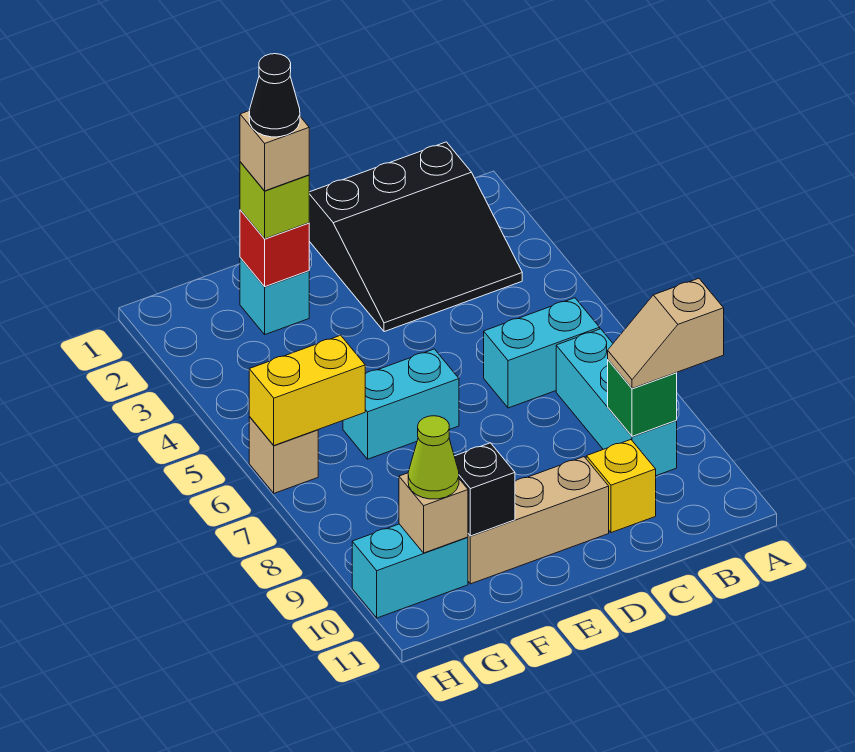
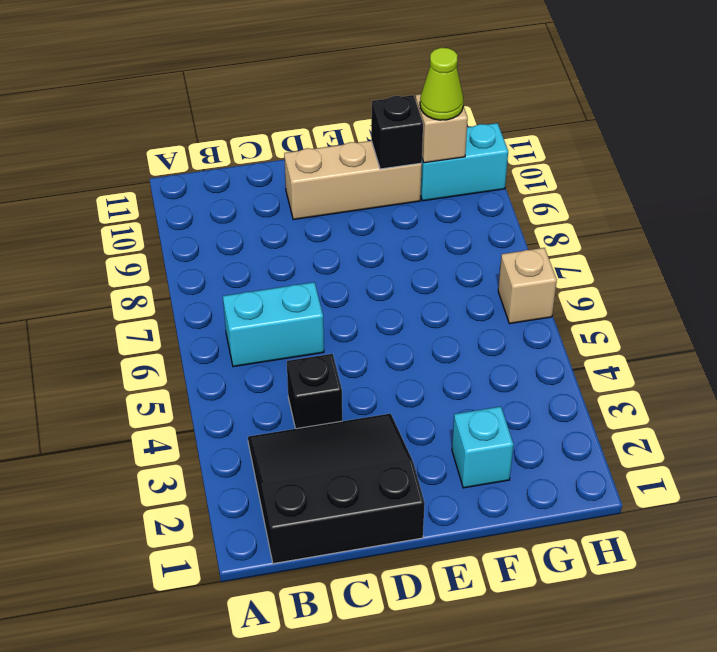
black brick C4 level 1 -> none
none -> cyan brick B7:B9 level 1
none -> yellow brick C10 level 1
none -> cyan brick E6:F6 level 1

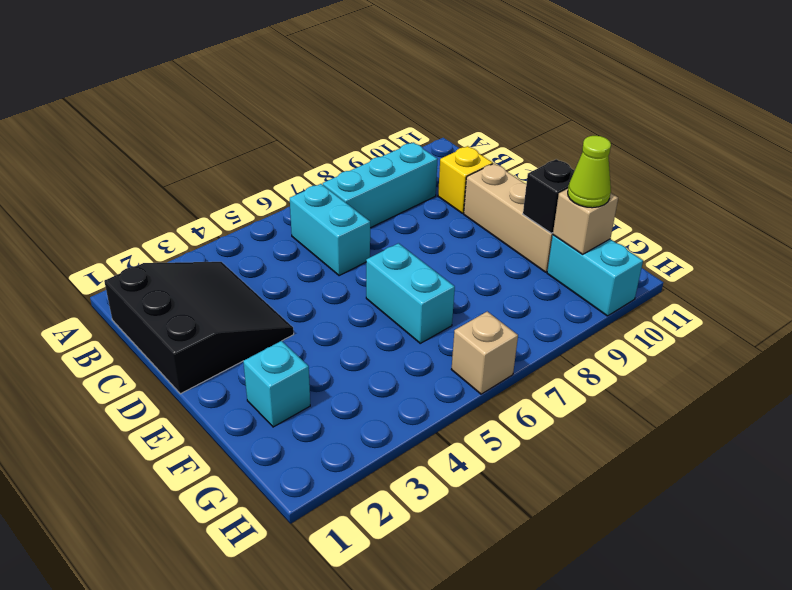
none -> green brick B9 level 2
none -> red brick F2 level 2
none -> yellow brick G6:H6 level 2

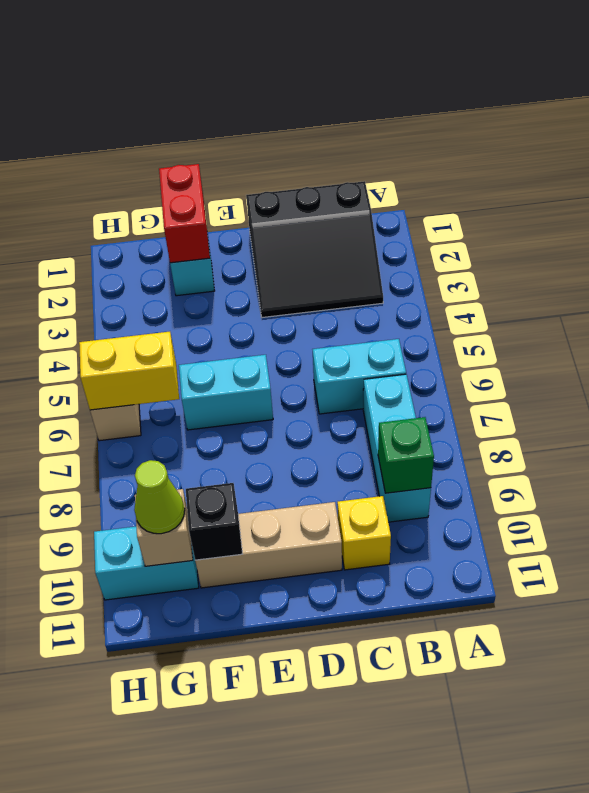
red brick F1:F2 level 2 -> red brick F2 level 2
none -> tan slope A9:B9 level 3 top A
none -> lime brick F2 level 3
none -> tan brick F2 level 4

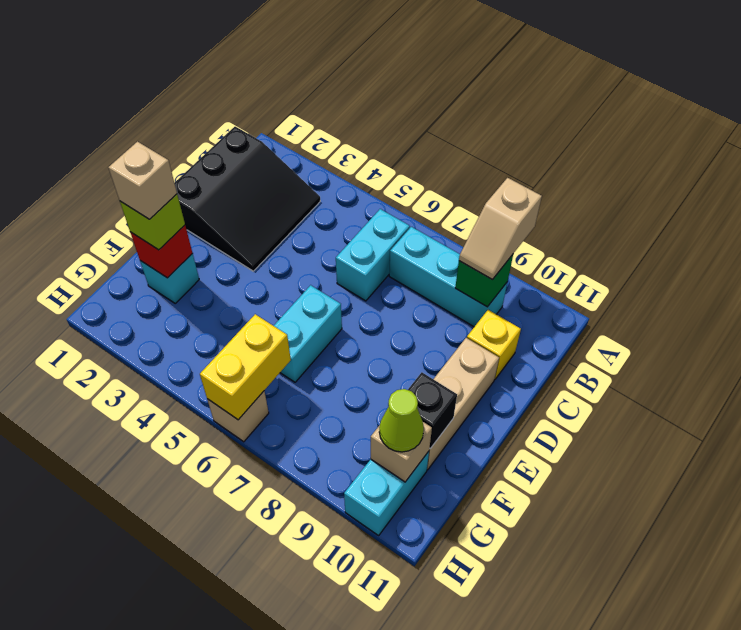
none -> black cone F2 level 5

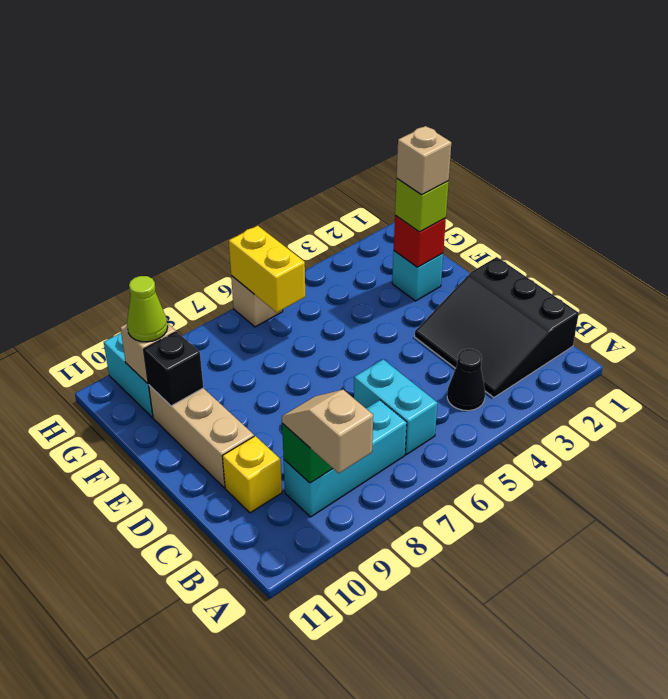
black cone B4 level 1 -> black cone F2 level 5
none -> cyan brick E6:F6 level 1

